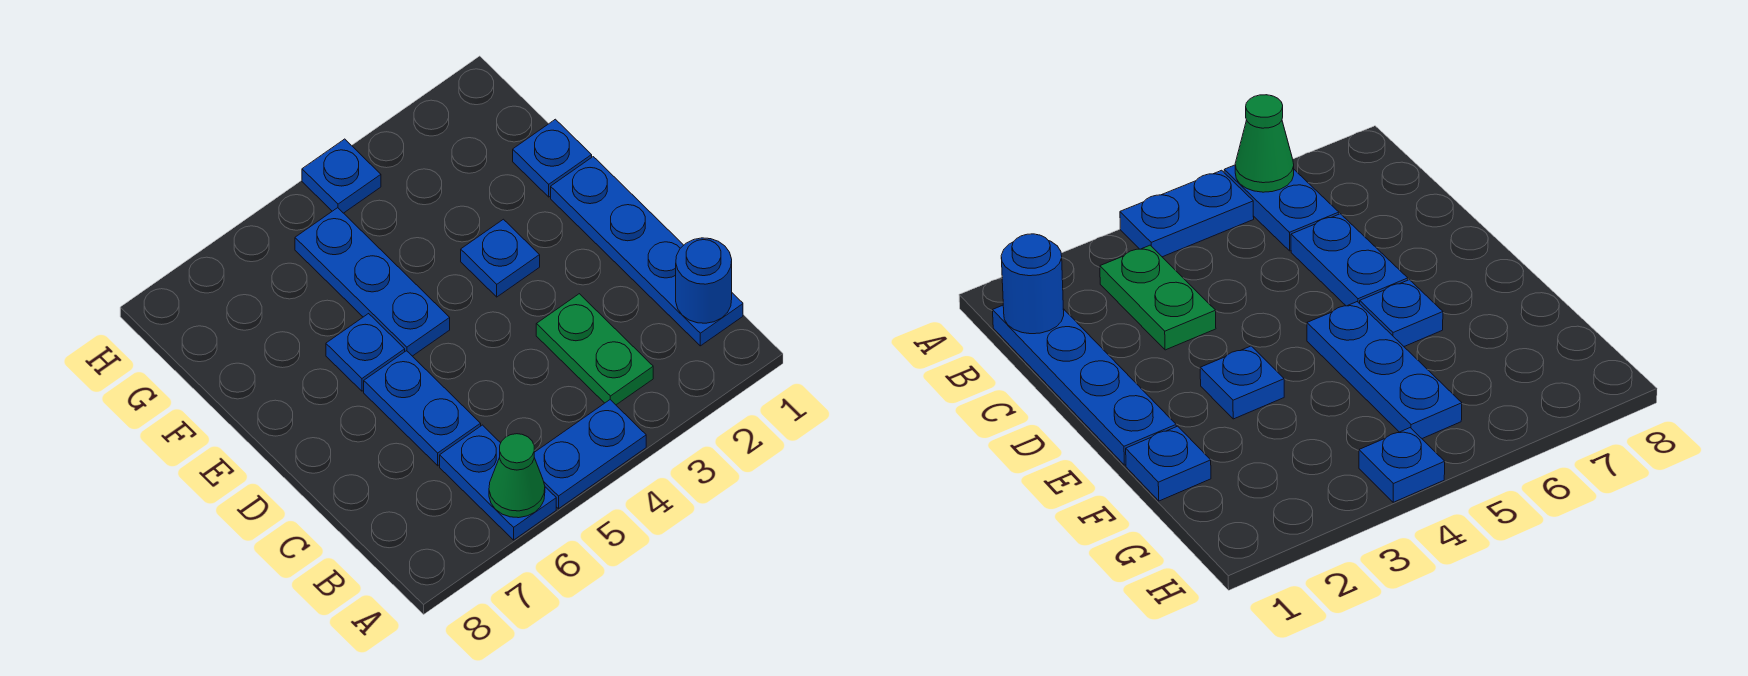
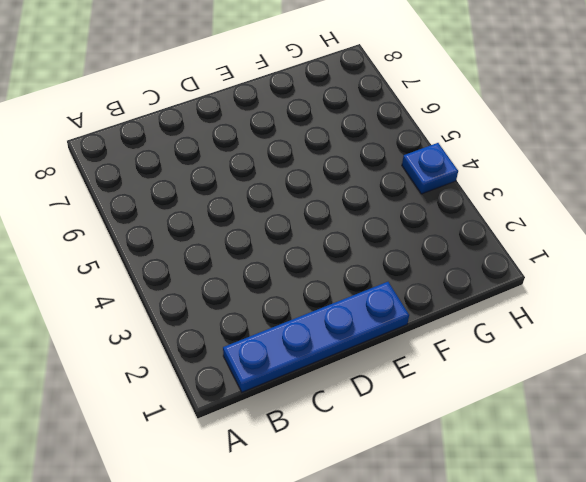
none -> blue plate A4:A5 level 1
none -> blue plate A6:B6 level 1
none -> green plate B3:C3 level 1

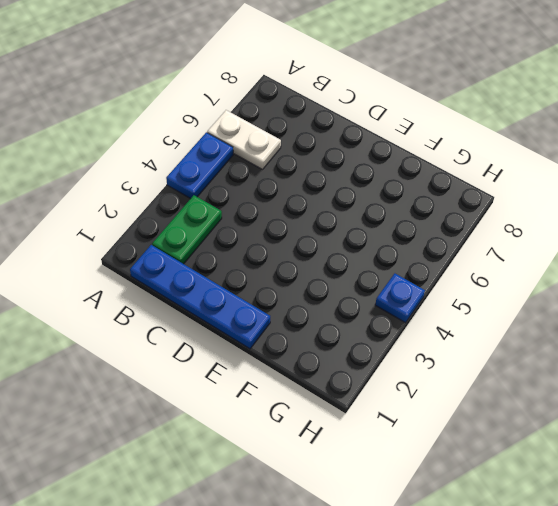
white plate A6:B6 level 1 -> blue plate A6:B6 level 1
green plate B2:B3 level 1 -> green plate B3:C3 level 1
none -> blue plate C6:D6 level 1
none -> blue plate E3 level 1
none -> blue plate E5:G5 level 1

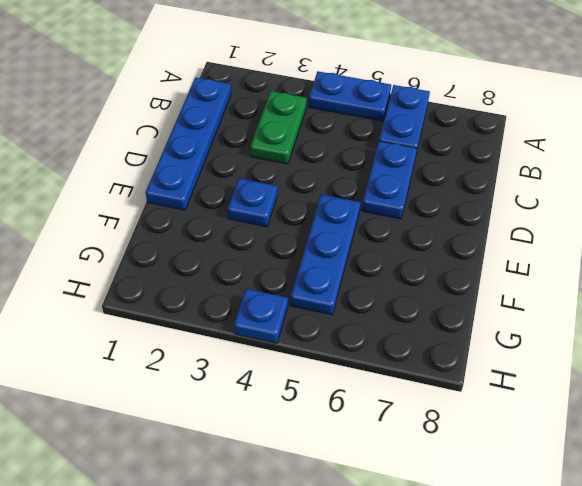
none -> blue plate E6 level 1
none -> blue plate F1 level 1
none -> green cone A6 level 2

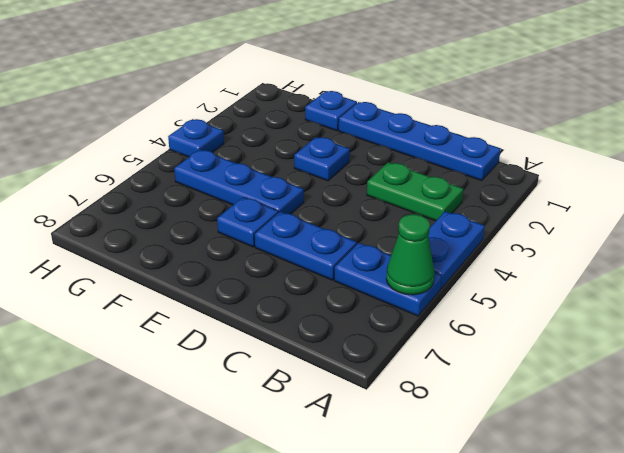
none -> blue round brick B1 level 2

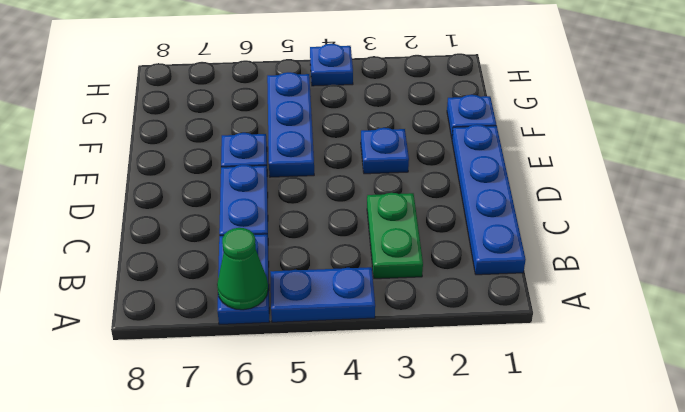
none -> blue round brick B1 level 2

